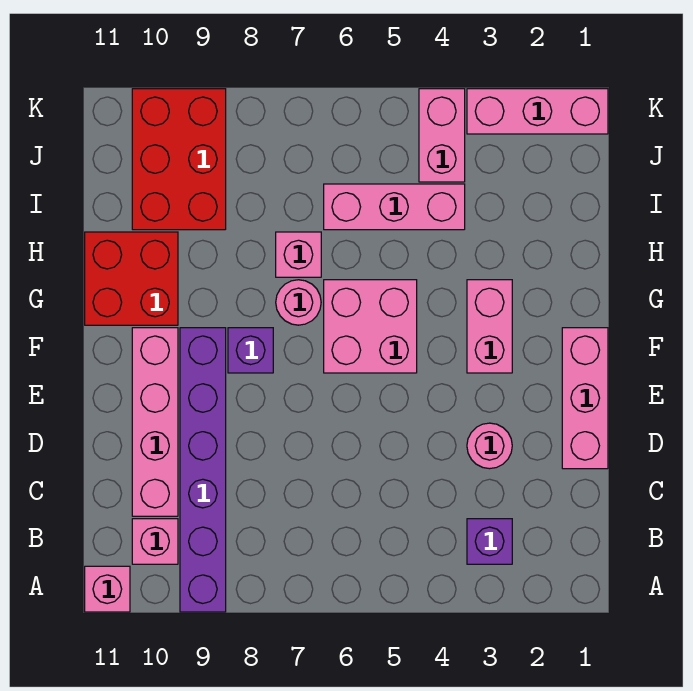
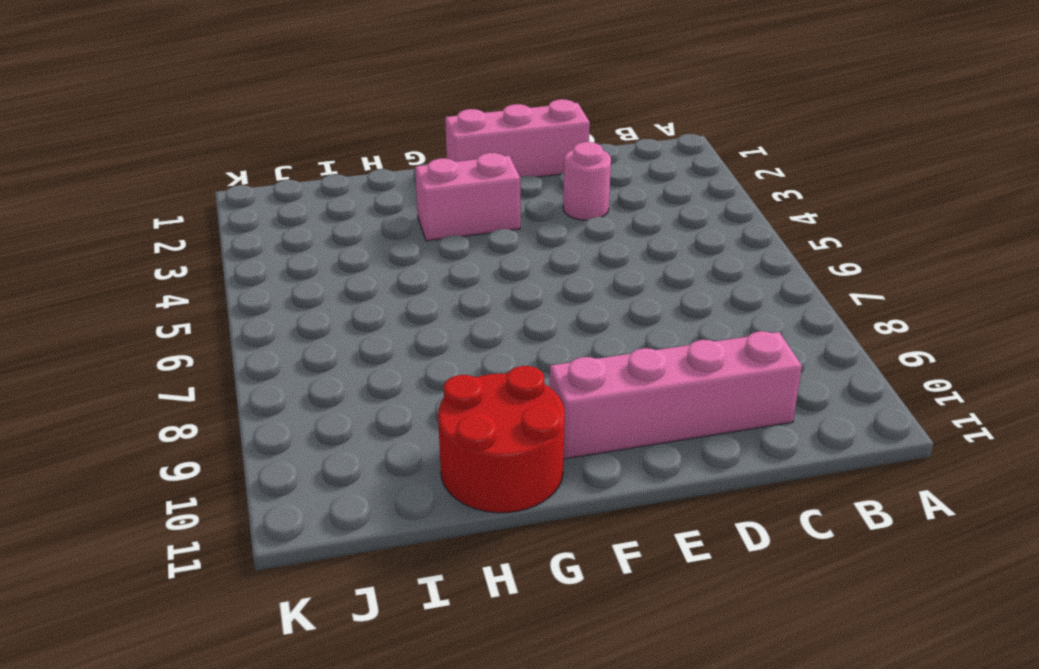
red round brick G10:H11 level 1 -> red brick G10:H11 level 1
none -> purple brick A9:F9 level 1
none -> pink brick A11 level 1
none -> purple brick B3 level 1

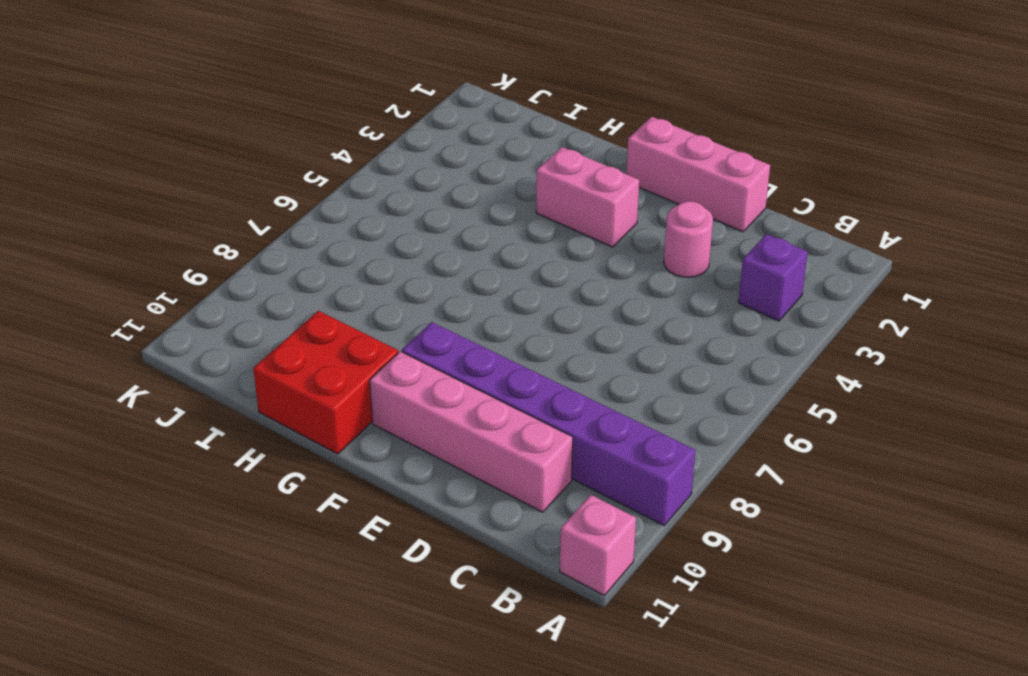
none -> pink brick B10 level 1
none -> pink brick F5:G6 level 1
none -> purple brick F8 level 1

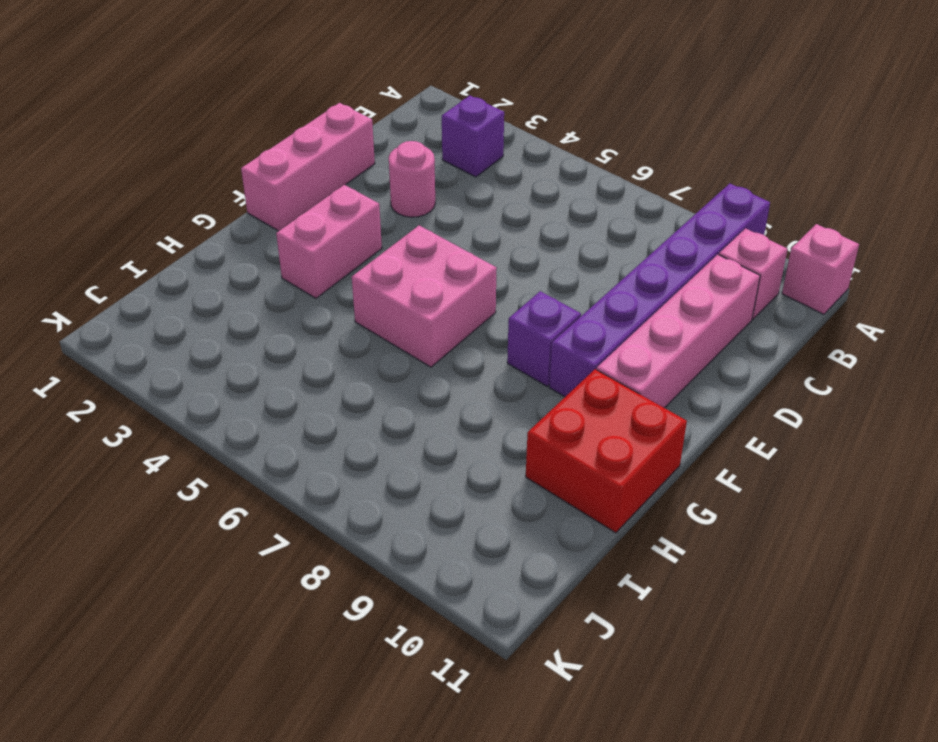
none -> pink round brick G7 level 1
none -> pink brick H7 level 1
none -> pink brick I4:I6 level 1

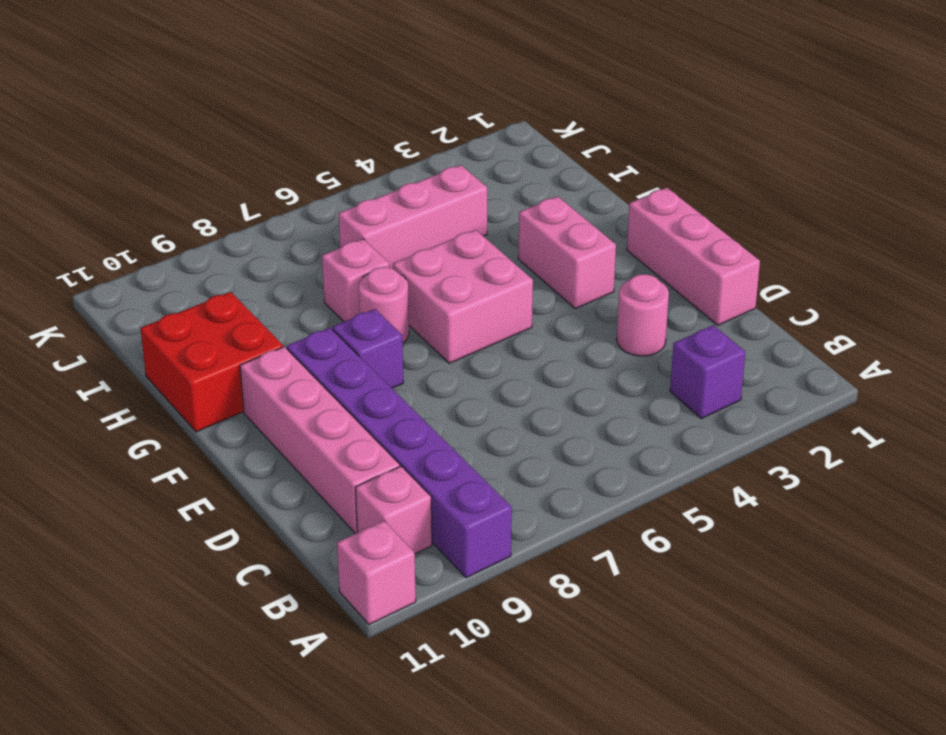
none -> red brick I9:K10 level 1
none -> pink brick J4:K4 level 1
none -> pink brick K1:K3 level 1

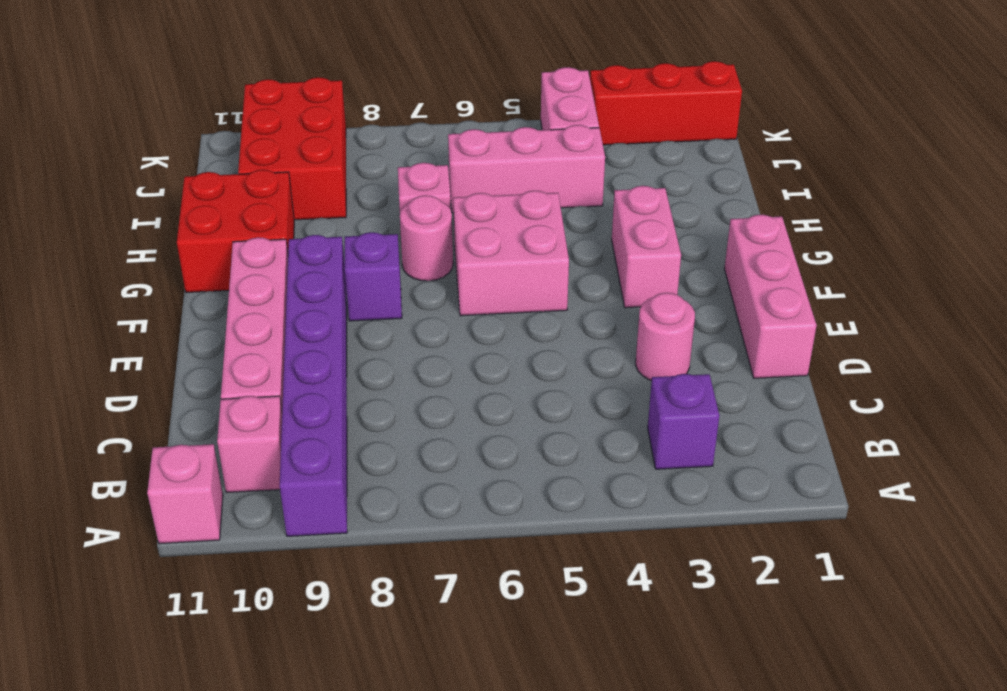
red brick K1:K3 level 1 -> pink brick K1:K3 level 1

